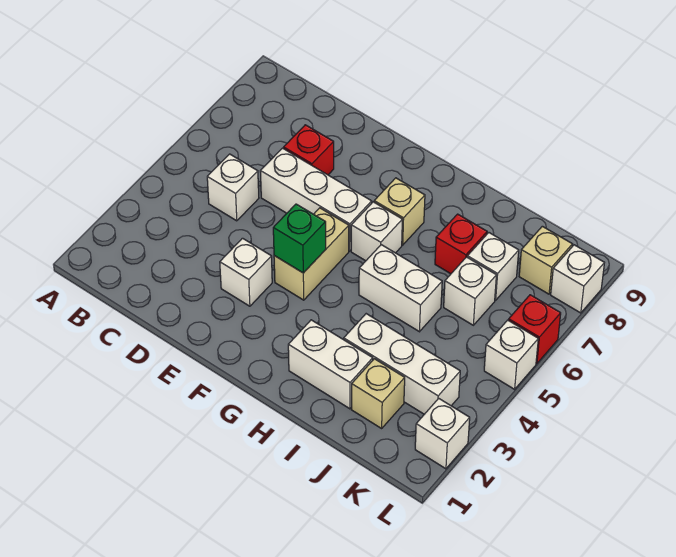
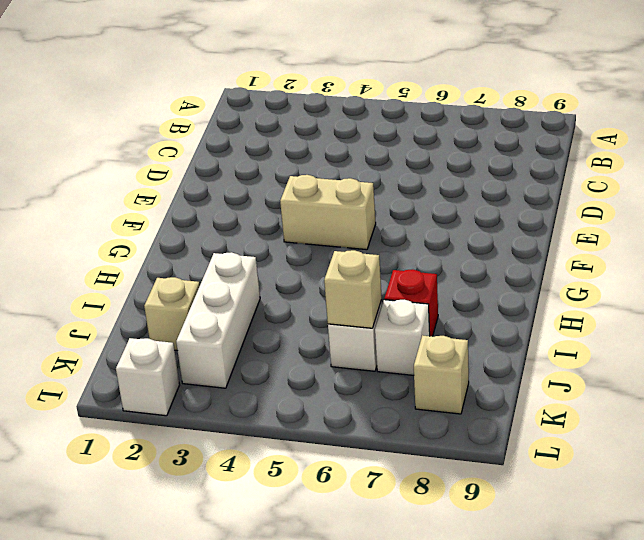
tan brick J6 level 2 -> tan brick G7 level 1
none -> white brick C5 level 1
none -> white brick D6:F6 level 1
none -> red brick D7 level 1

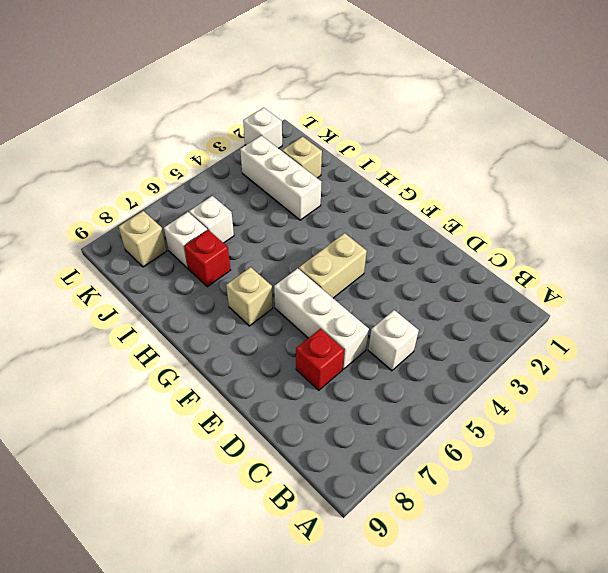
none -> white brick E3 level 1
none -> white brick G6 level 1
none -> white brick H2:I2 level 1

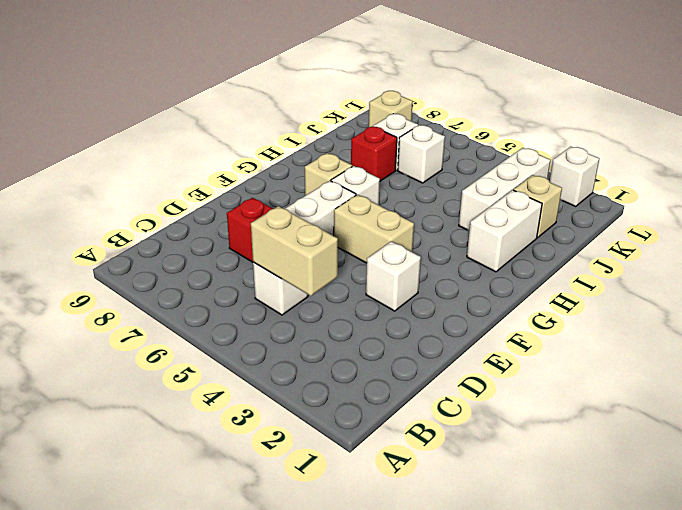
tan brick C4:C5 level 2 -> none
none -> white brick H5:I5 level 1
none -> white brick L5 level 1
none -> red brick L6 level 1

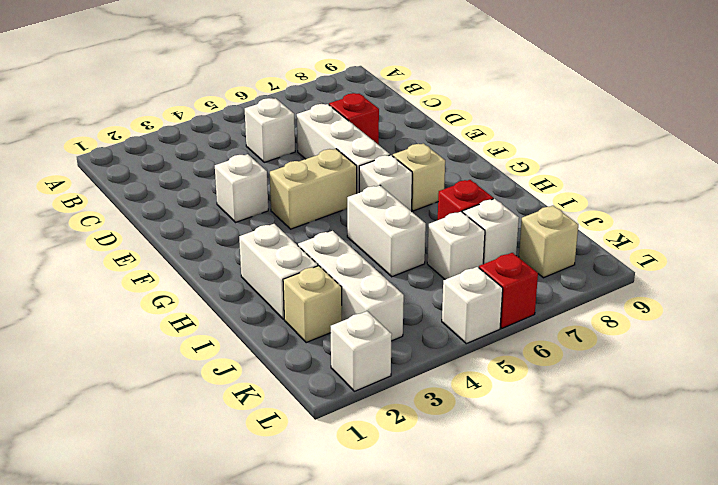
none -> white brick L8 level 1
none -> green brick F4 level 2

